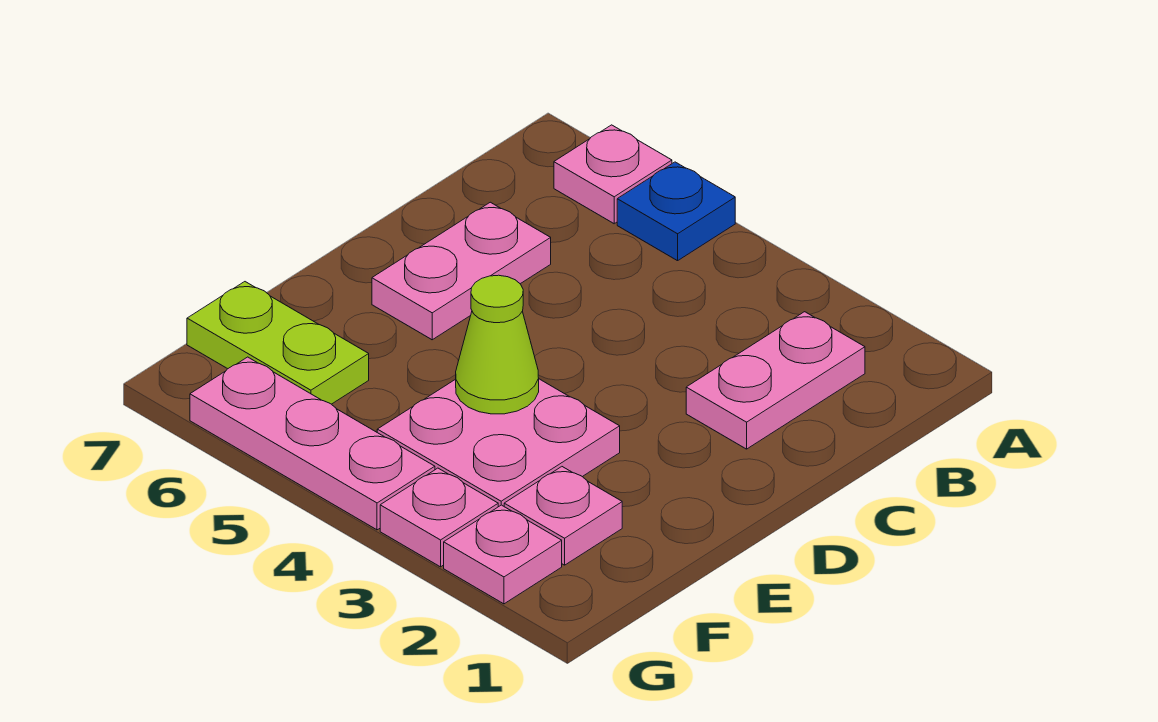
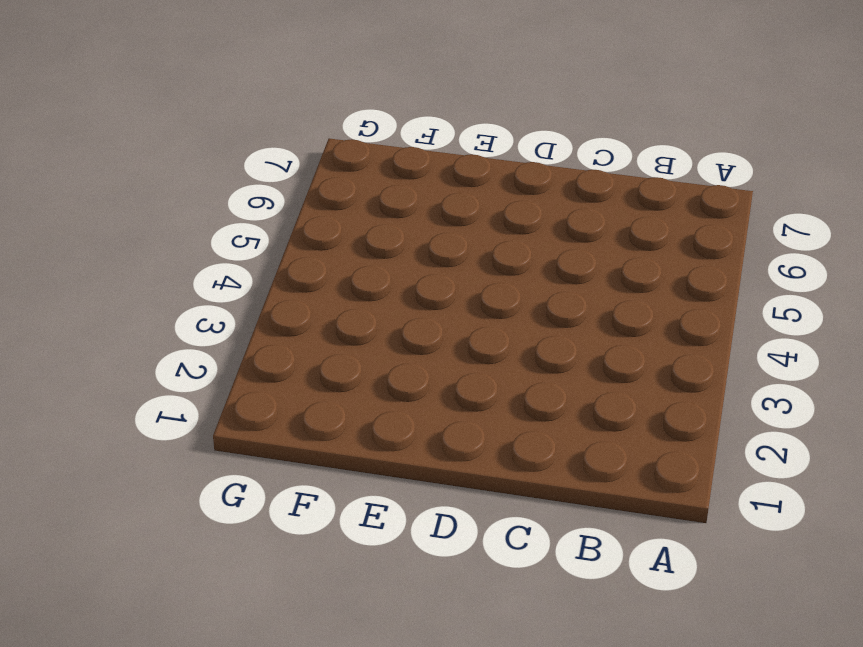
none -> blue plate A5 level 1
none -> pink plate A6 level 1

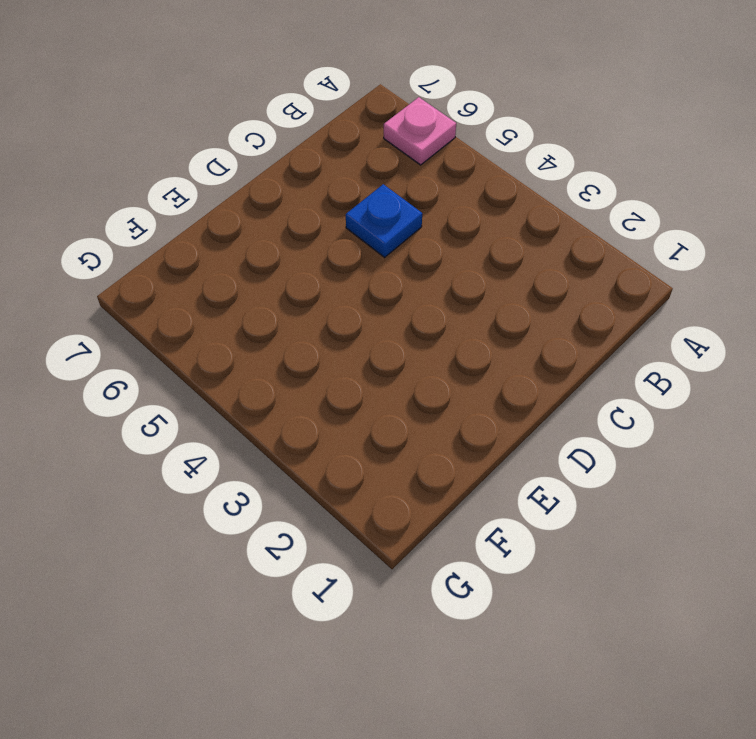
blue plate C5 level 1 -> blue plate A5 level 1
none -> pink plate B2:C2 level 1
none -> pink plate C6:D6 level 1

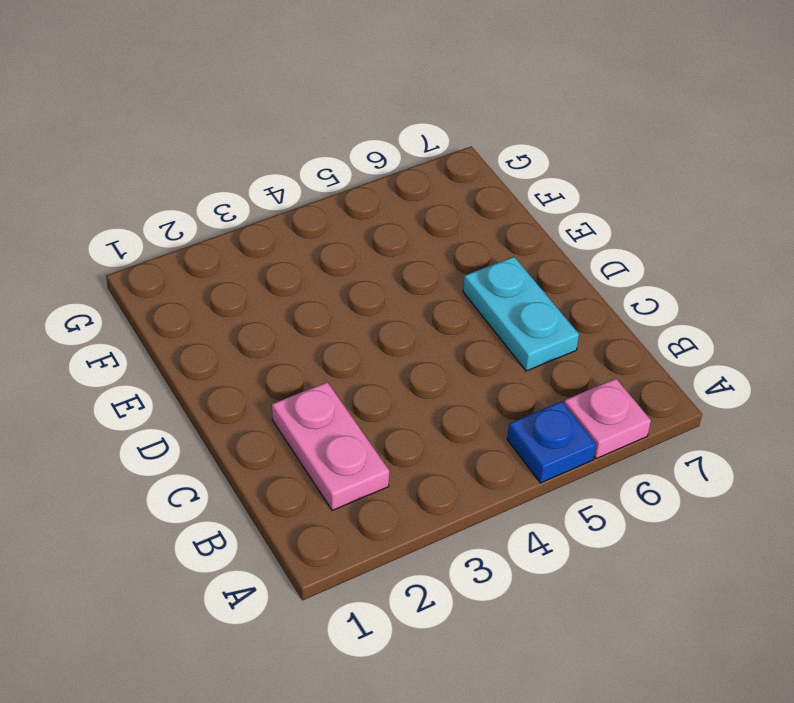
cyan plate C6:D6 level 1 -> pink plate C6:D6 level 1
none -> pink plate E3:F4 level 1
none -> pink plate F2 level 1

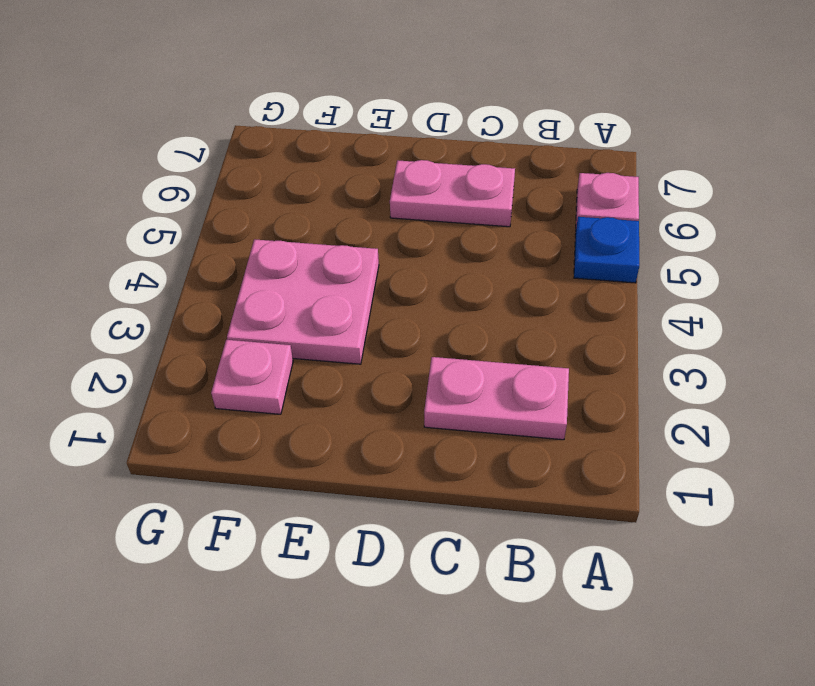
none -> lime plate F6:F7 level 1
none -> pink plate G2 level 1

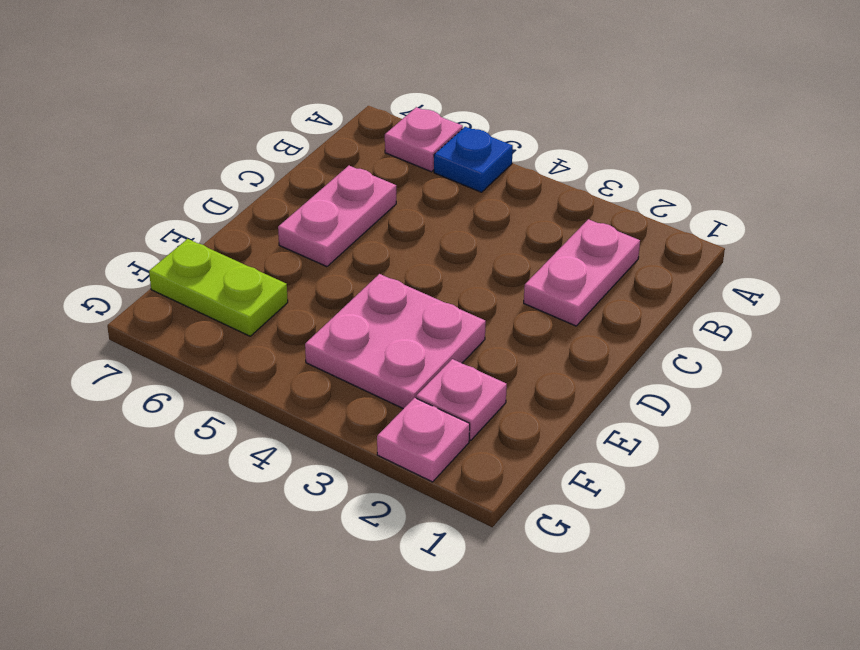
none -> pink plate G3 level 1
none -> pink plate G4:G6 level 1

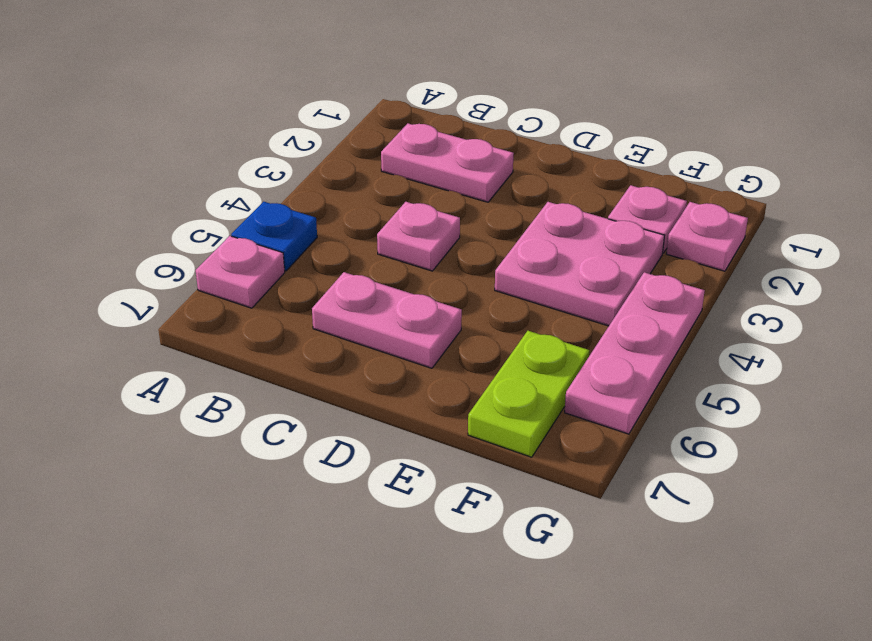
pink plate C4 level 1 -> pink plate G3 level 1
none -> lime cone E4 level 2

